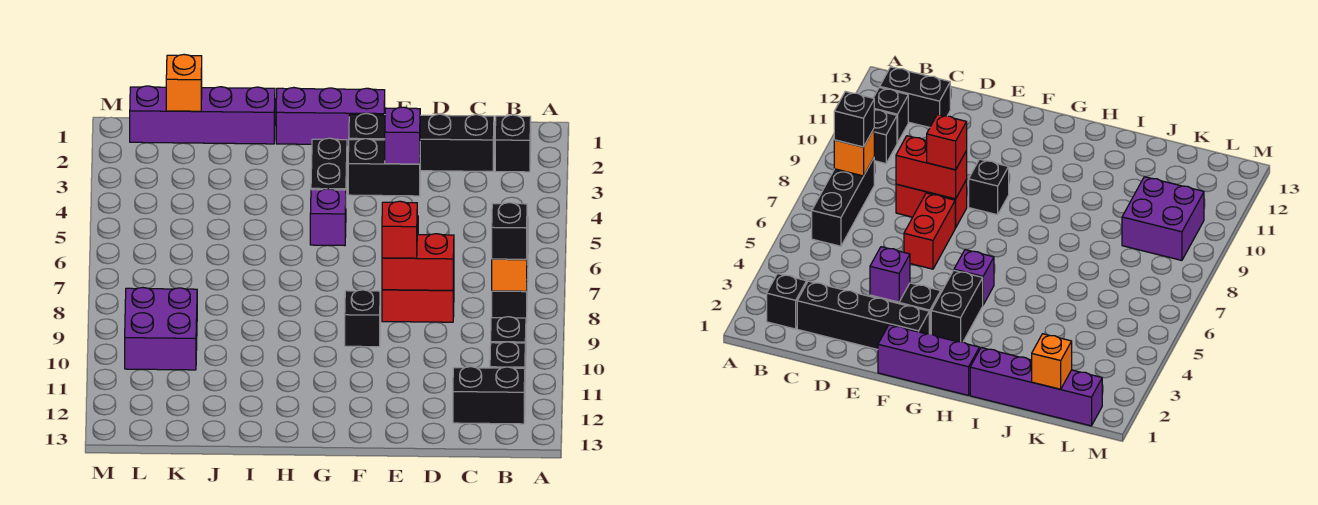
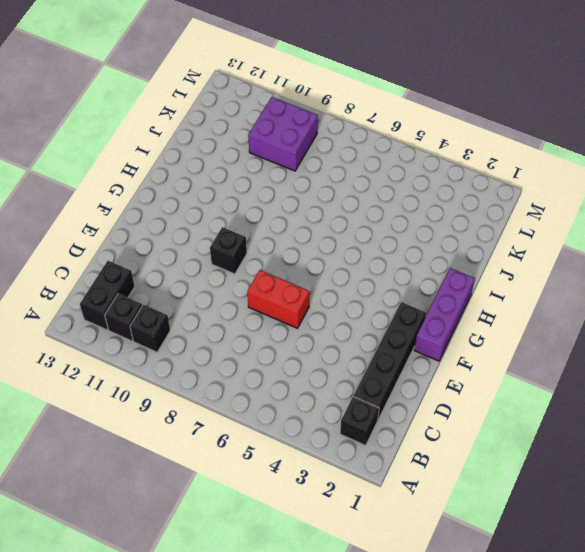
none -> black brick B6:B8 level 1
none -> red brick D8:E8 level 1
none -> black brick E3:F3 level 1

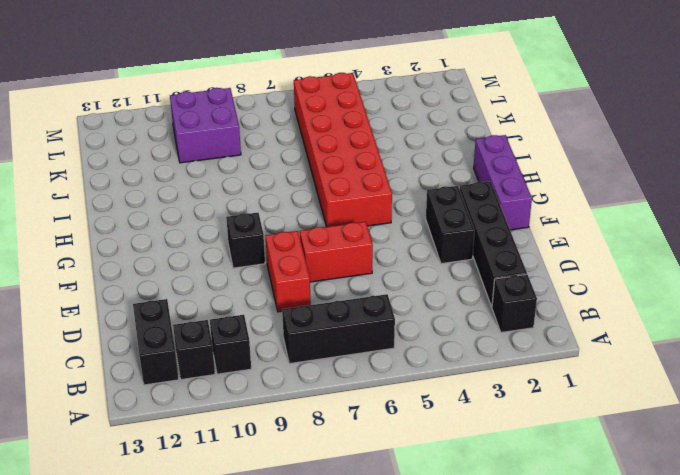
red brick G5:L6 level 1 -> purple brick G5 level 1
none -> black brick G3:G4 level 1
none -> purple brick I1:L1 level 1
none -> orange brick B8 level 2

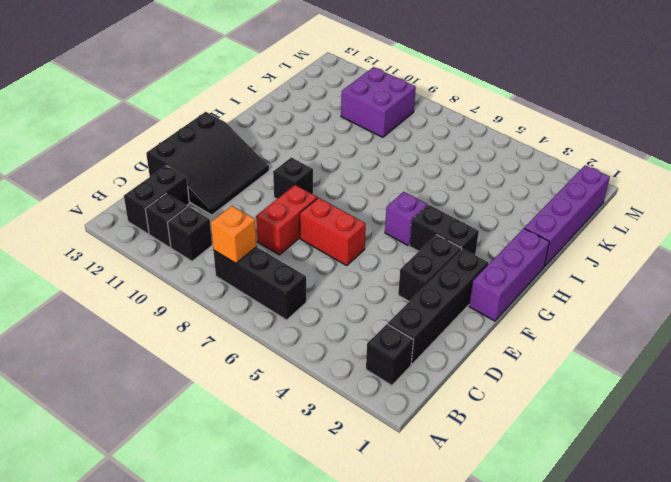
black slope D11:F13 level 1 top 13 -> none
none -> red brick D8:E8 level 2
none -> purple brick E3 level 2
none -> orange brick K1 level 2

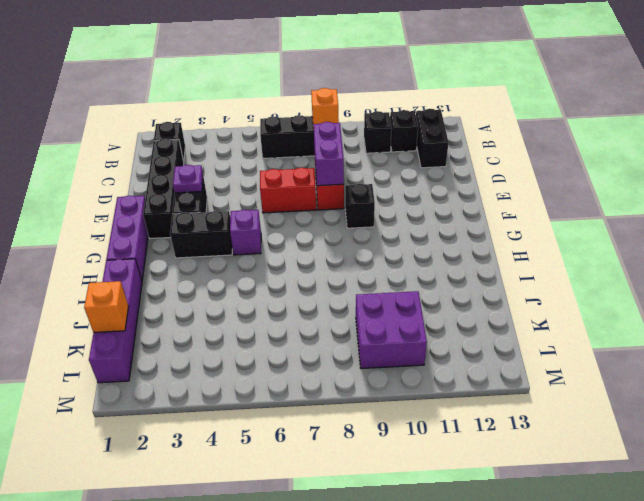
purple brick D8:E8 level 2 -> red brick D8:E8 level 2
purple plate E3 level 2 -> purple brick E3 level 2
none -> black brick B8 level 3
none -> red brick E8 level 3

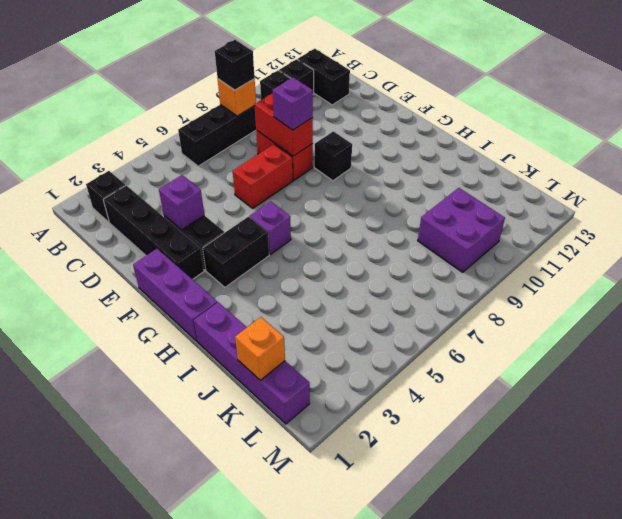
purple brick E8 level 3 -> red brick E8 level 3

